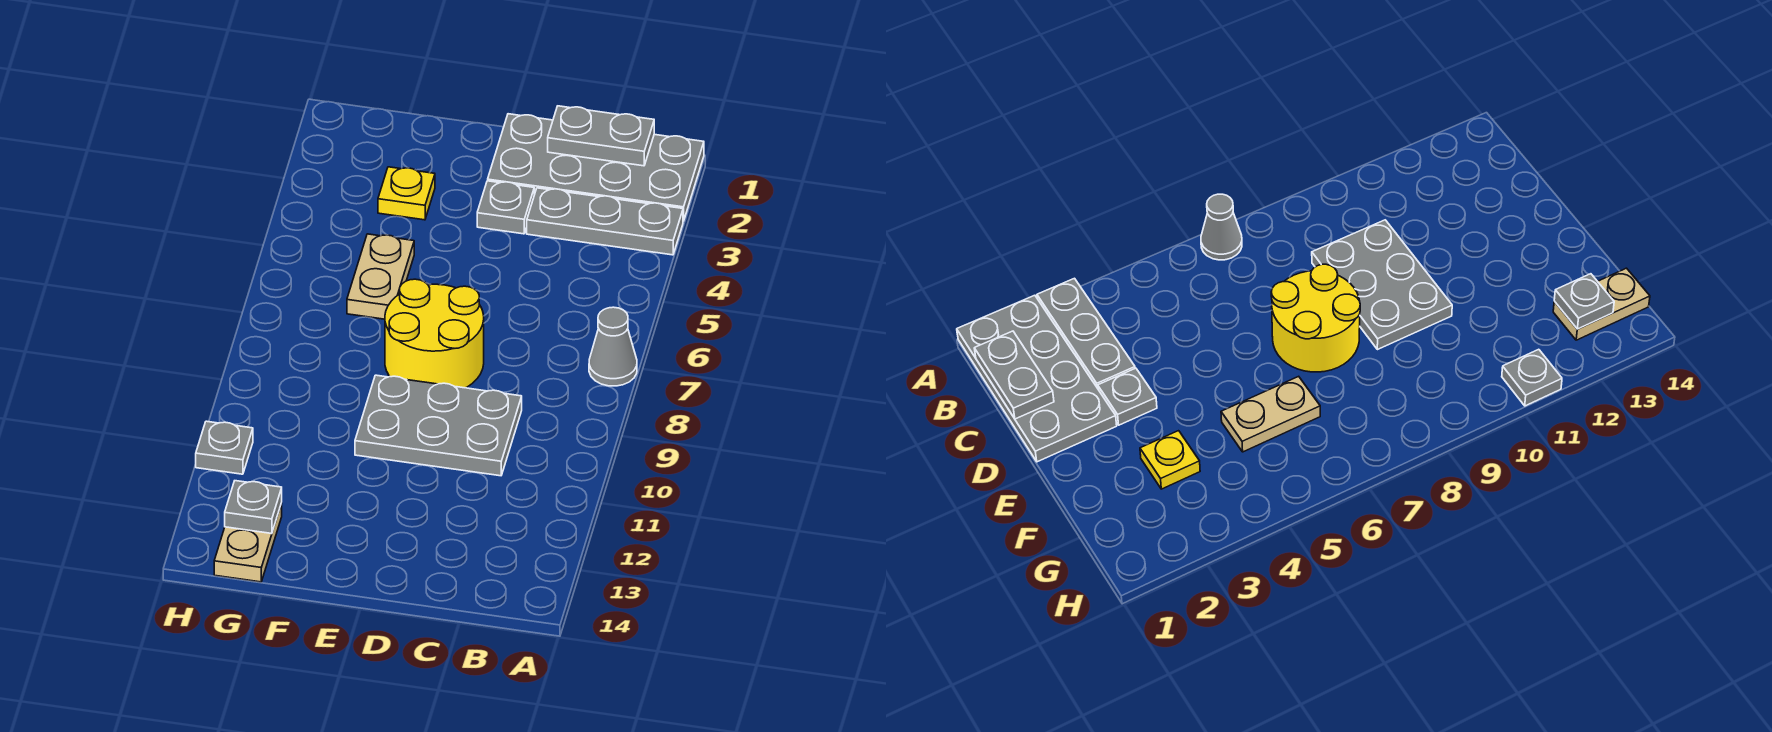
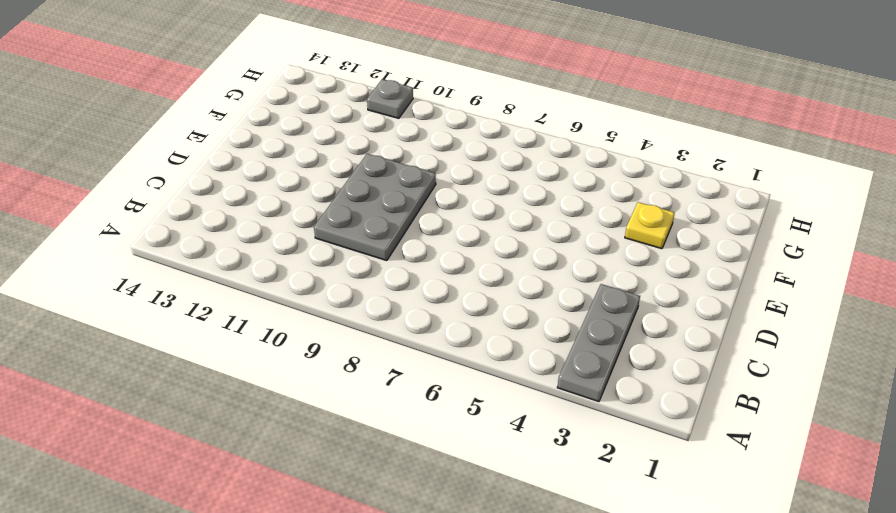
none -> grey plate A1:D2 level 1
none -> grey cone A7 level 1
none -> grey plate D3 level 1

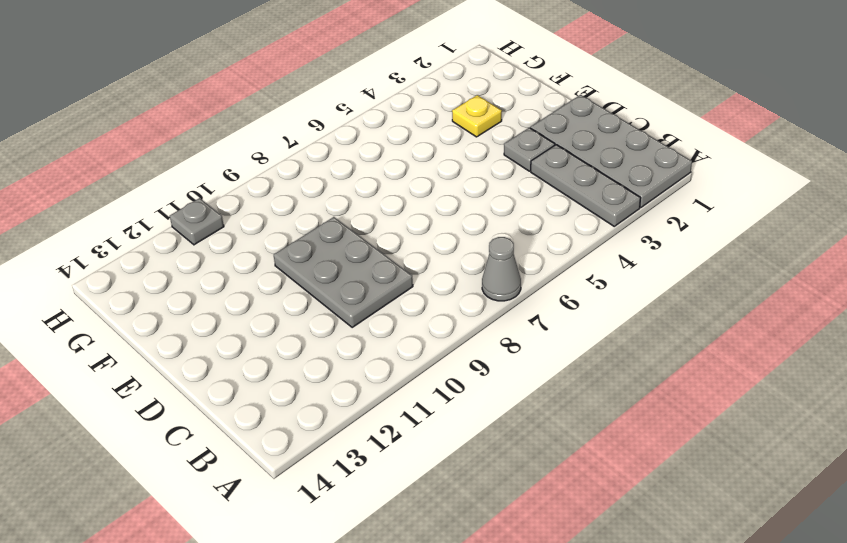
none -> yellow round brick D7:E8 level 1
none -> tan plate F5:F6 level 1
none -> tan plate G13:G14 level 1

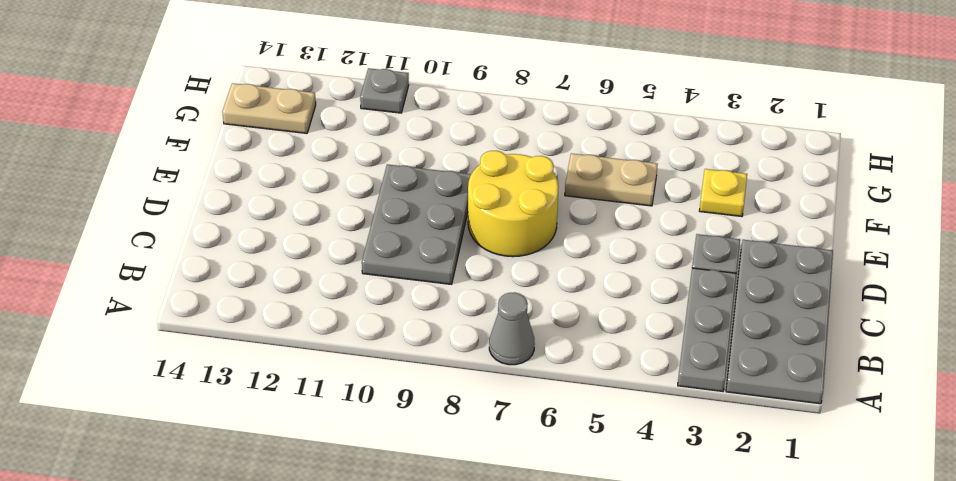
none -> grey plate B1:C1 level 2
none -> grey plate G13 level 2

